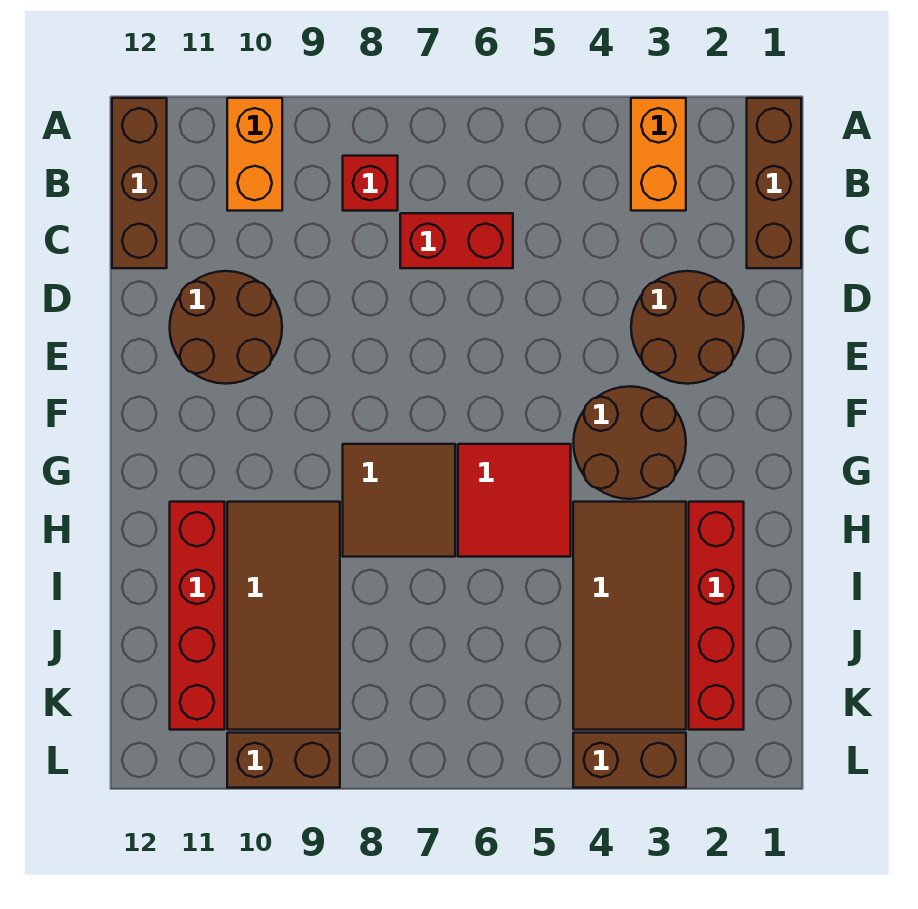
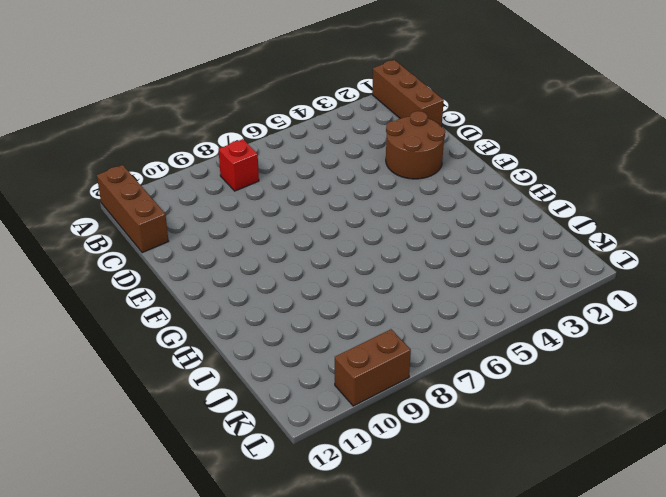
none -> orange brick A3:B3 level 1
none -> orange brick A10:B10 level 1
none -> red brick C6:C7 level 1

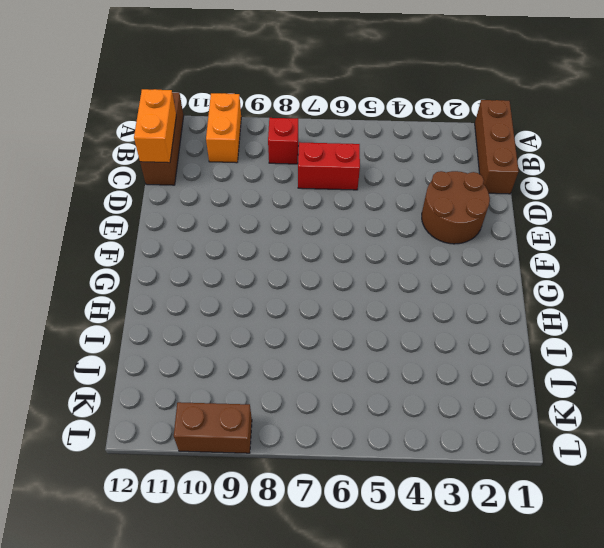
orange brick B12:C12 level 2 -> orange brick A3:B3 level 1
none -> brown round brick D10:E11 level 1
none -> brown round brick F3:G4 level 1
none -> red tile G5:H6 level 1

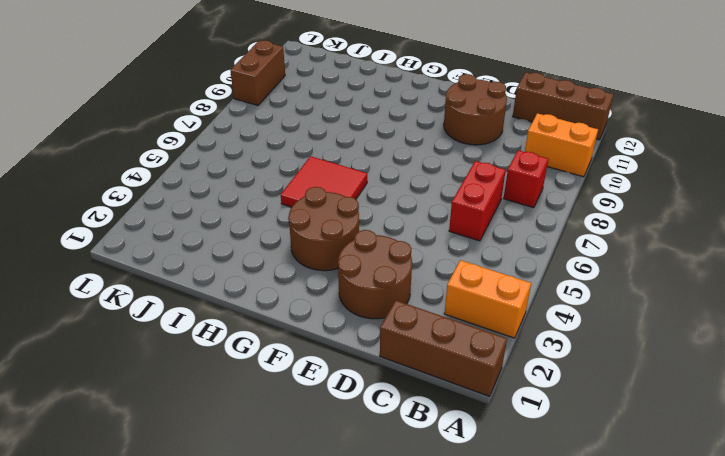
none -> brown tile G7:H8 level 1
none -> red brick H2:K2 level 1
none -> brown tile H3:K4 level 1

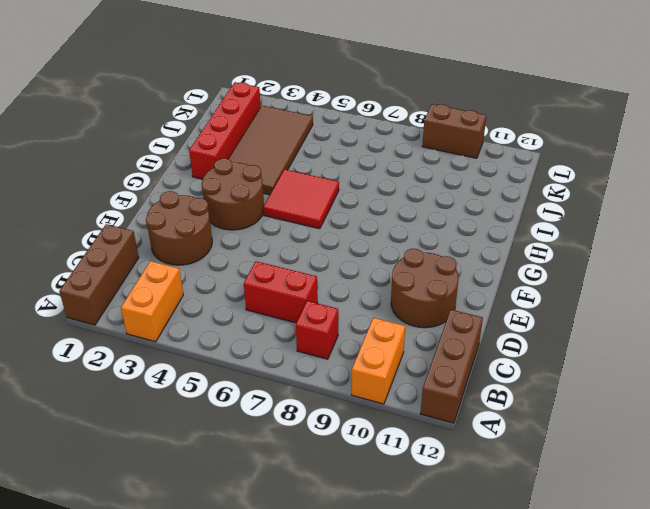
none -> brown tile G7:H8 level 1
none -> brown tile H9:K10 level 1
none -> red brick H11:K11 level 1

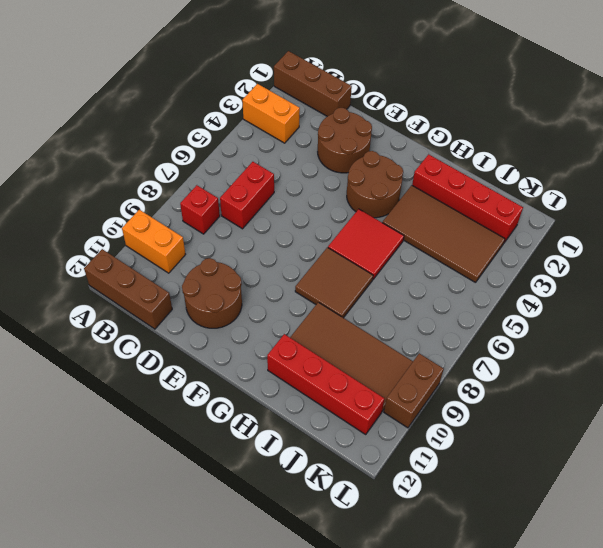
none -> brown brick L3:L4 level 1

